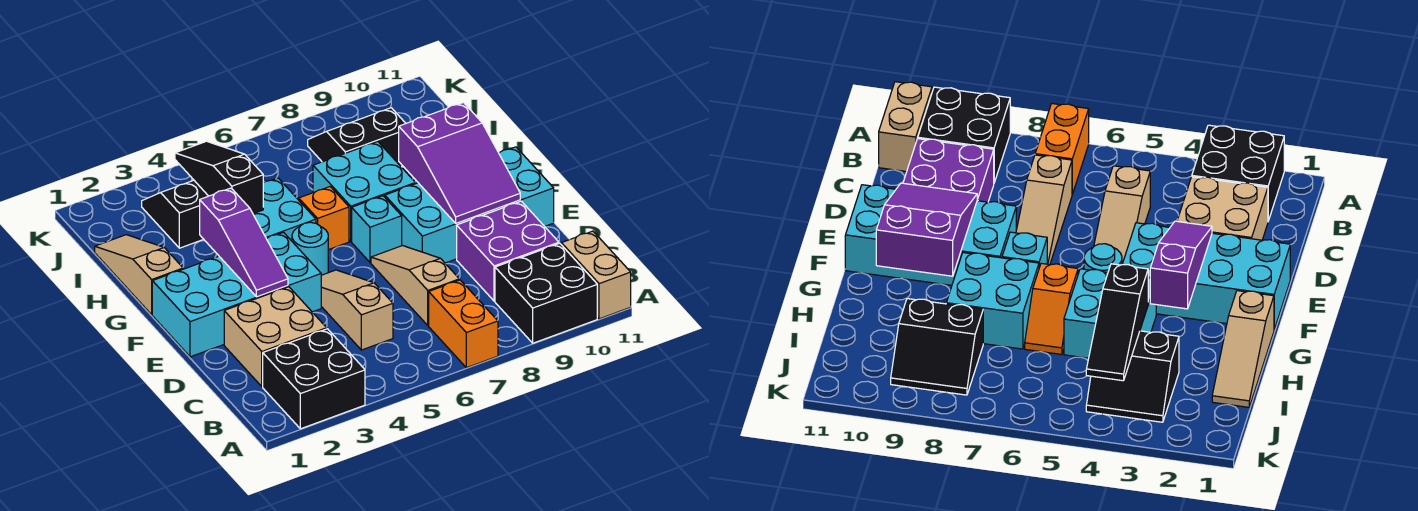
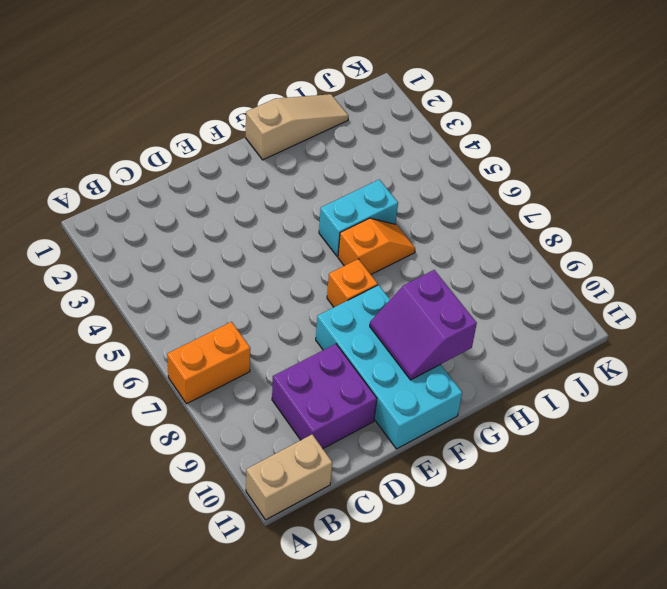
orange brick F7 level 1 -> cyan brick F7 level 1
purple slope F9:G10 level 2 top G -> purple slope E9:G10 level 2 top G
cyan brick G5:H5 level 1 -> cyan brick G4:H5 level 1
none -> black brick A2:B3 level 1
none -> black brick A9:B10 level 1
none -> tan brick C2:D3 level 1

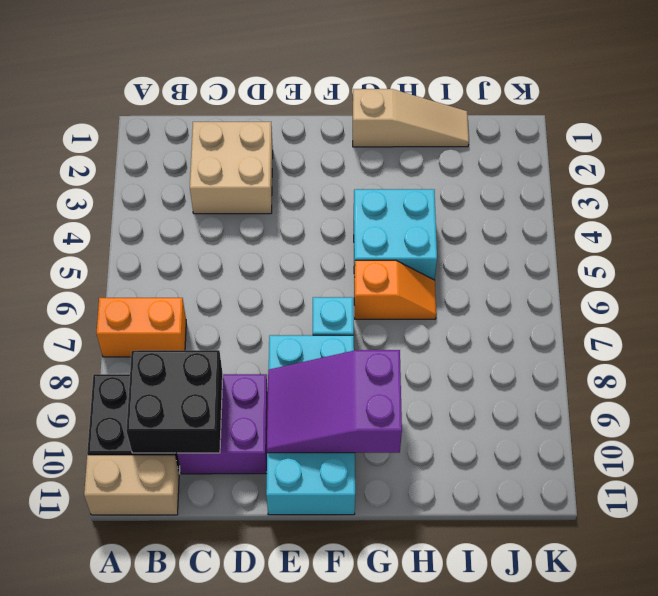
black brick B9:C10 level 2 -> black brick A2:B3 level 1
none -> tan slope C5:E5 level 1 top C
none -> tan slope C7:E7 level 1 top C
none -> cyan brick E1:F4 level 1

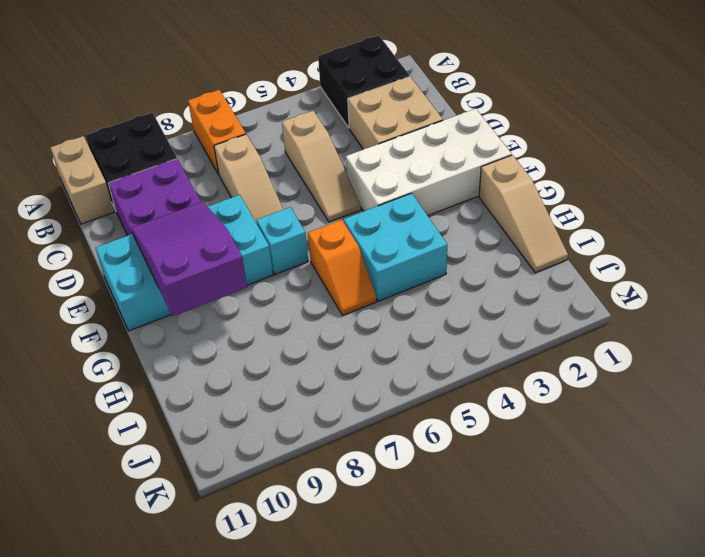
white brick E1:F4 level 1 -> cyan brick E1:F4 level 1
none -> cyan round brick F5 level 1
none -> cyan brick G7:H8 level 1
none -> black slope I3:J4 level 1 top I

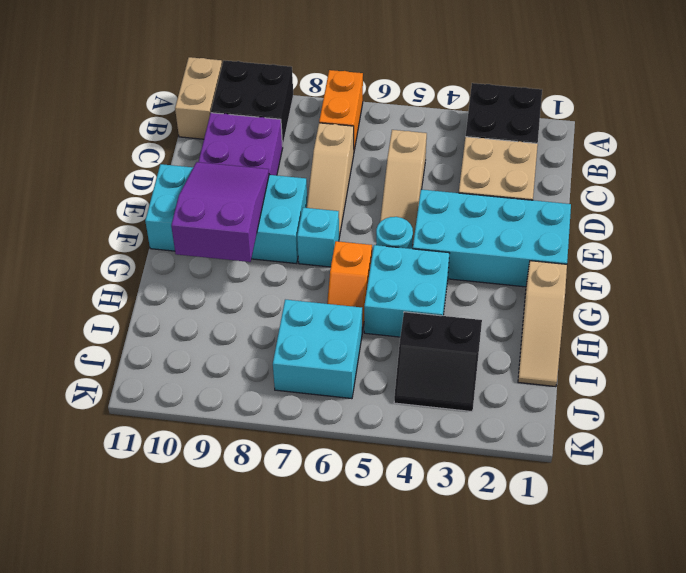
cyan brick I6:J7 level 1 -> cyan brick G7:H8 level 1
none -> black slope I8:J9 level 1 top I
none -> purple slope E3:G3 level 2 top G
none -> black slope H4:J4 level 2 top H

